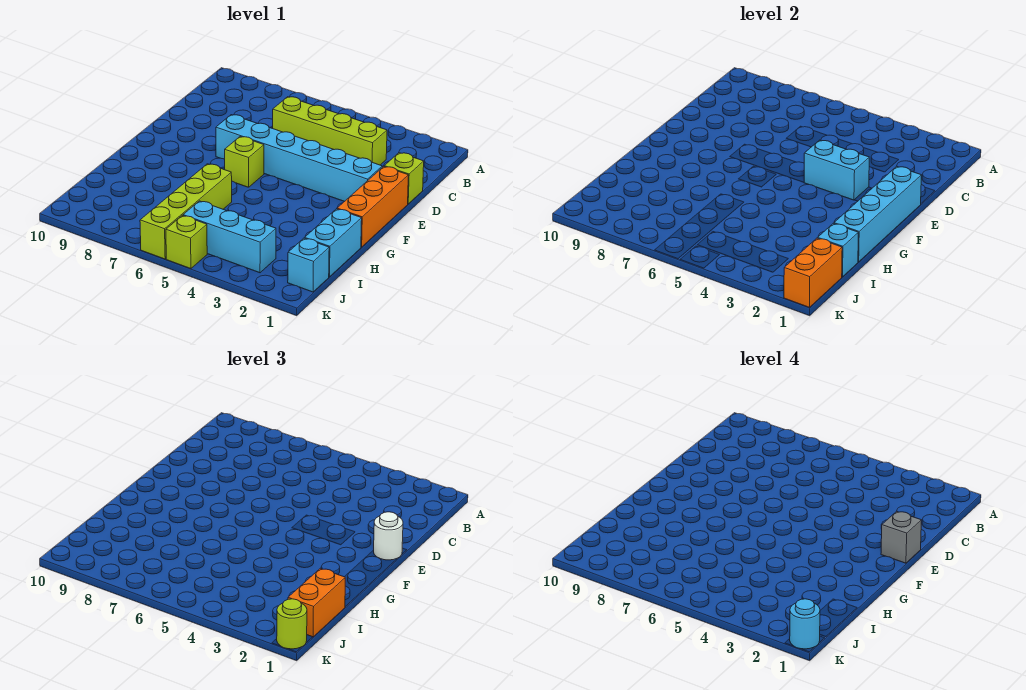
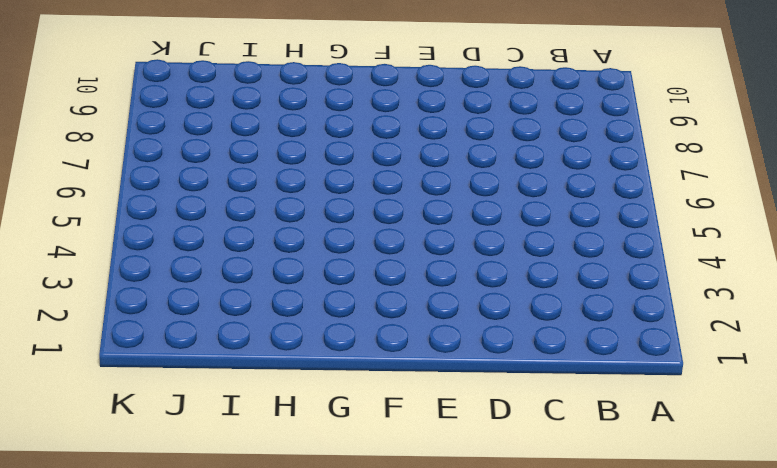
none -> lime brick C3:C6 level 1
none -> lime brick D1 level 1
none -> orange brick E1:G1 level 1

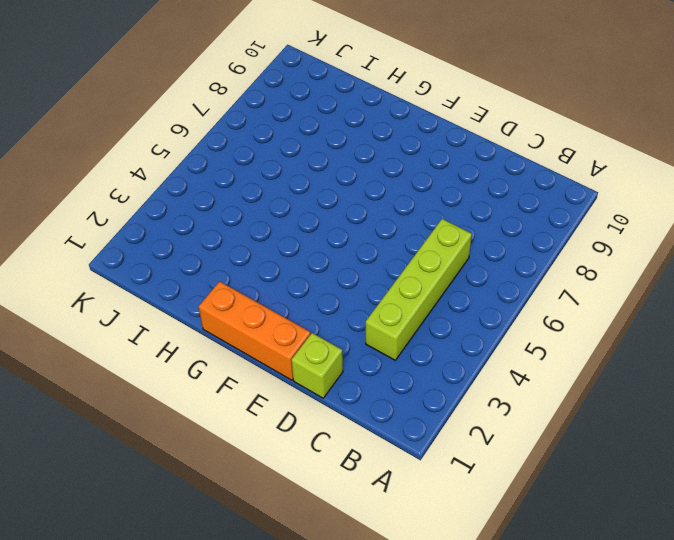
none -> cyan brick E2:E7 level 1
none -> lime brick F6 level 1
none -> cyan brick H1:I1 level 1

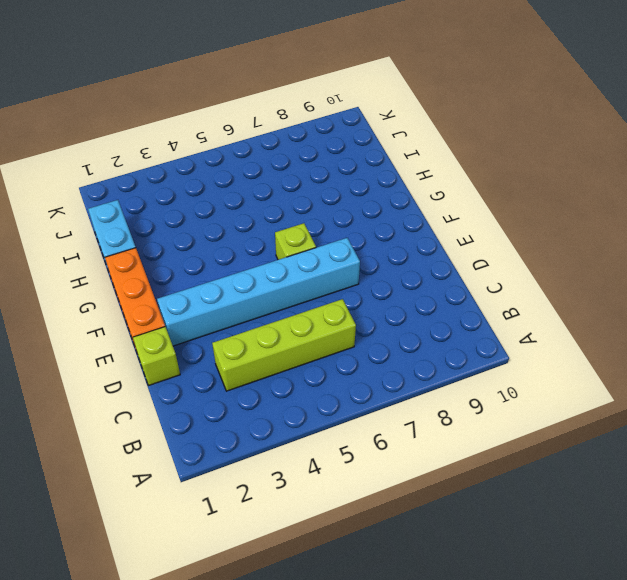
none -> lime brick H6:K6 level 1
none -> cyan brick J1 level 1
none -> cyan brick J3:J5 level 1

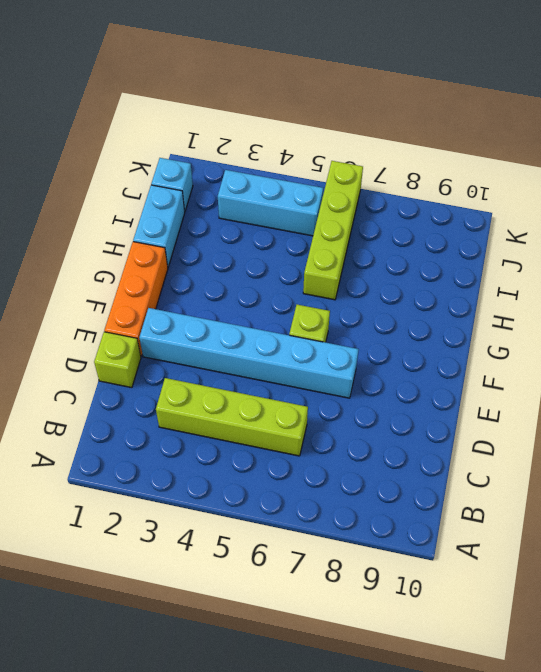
none -> lime brick K5 level 1
none -> cyan brick E1:H1 level 2
none -> cyan brick E3:E4 level 2

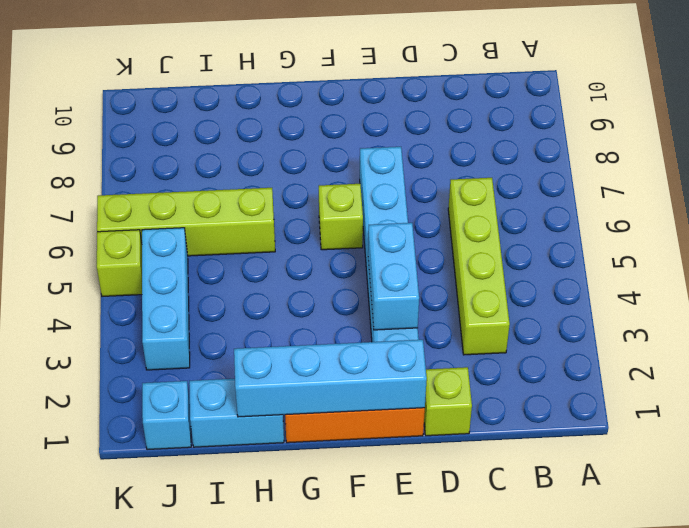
none -> cyan brick I1 level 2
none -> orange brick J1:K1 level 2
none -> white round brick E1 level 3

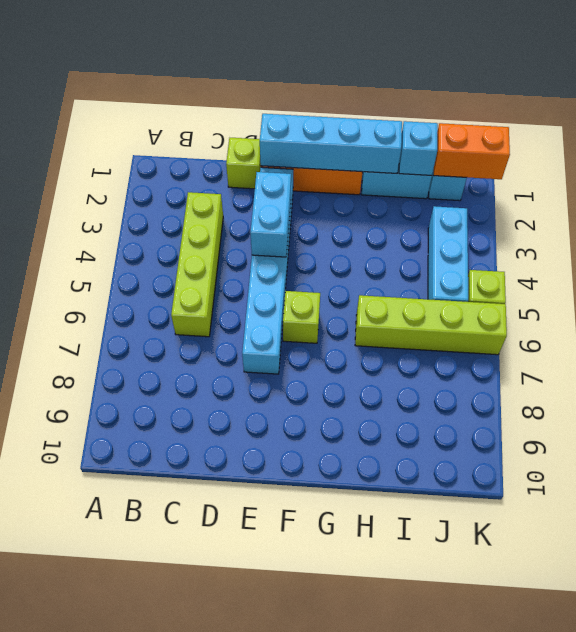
none -> white round brick E1 level 3
none -> orange brick I1:J1 level 3
none -> lime round brick K1 level 3

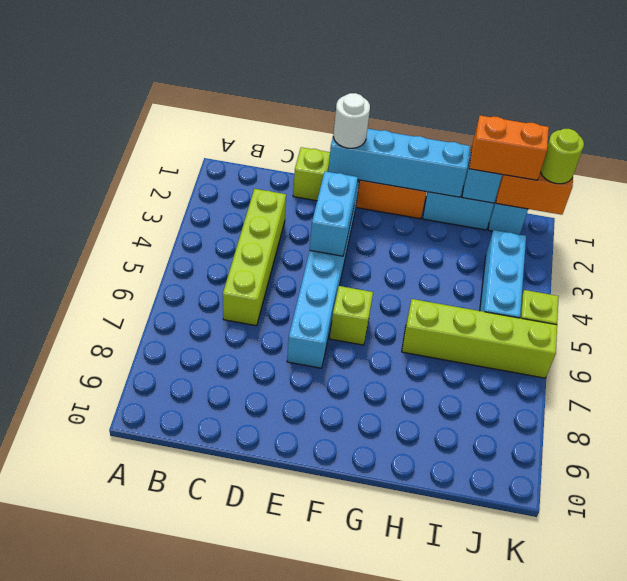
none -> grey brick E1 level 4
none -> cyan round brick K1 level 4

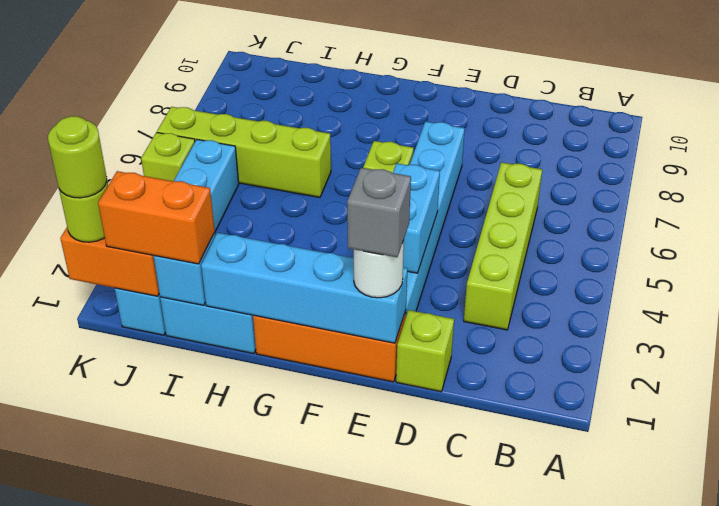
lime round brick K1 level 4 -> cyan round brick K1 level 4

